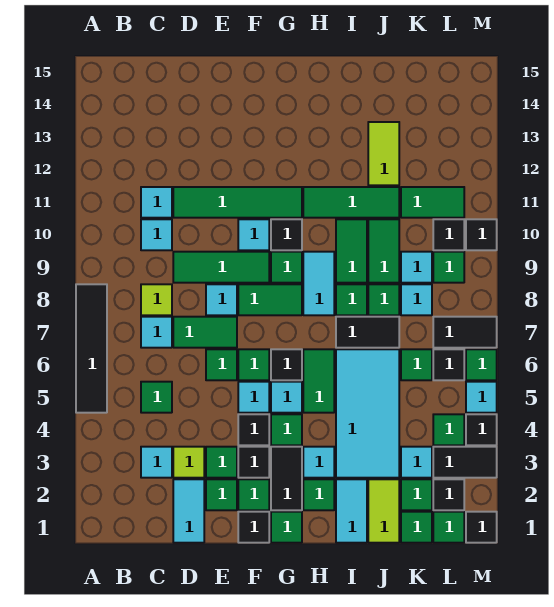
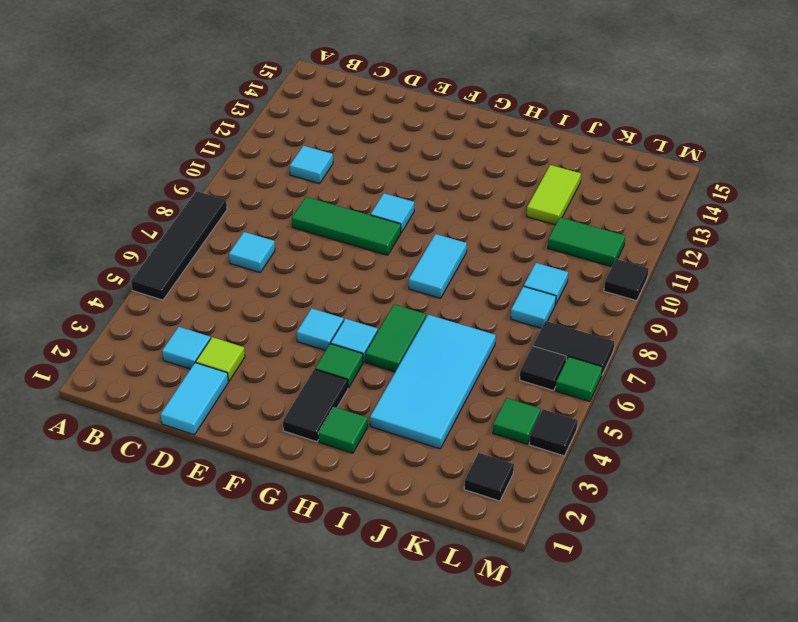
none -> green tile C5 level 1
none -> lime tile C8 level 1
none -> cyan tile C10 level 1
none -> green tile D7:E7 level 1

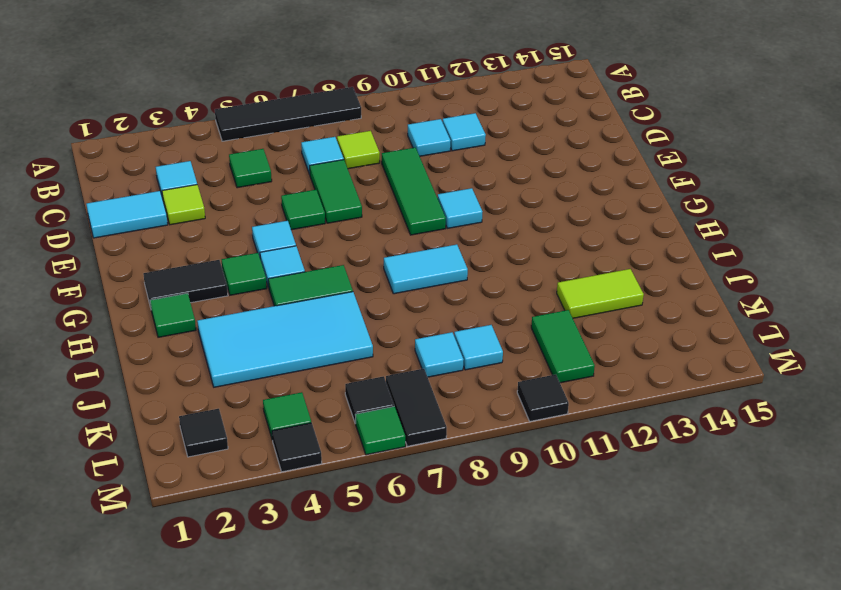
none -> green tile D11:G11 level 1
none -> green tile E2 level 1
none -> green tile E3 level 1
none -> cyan tile E8 level 1

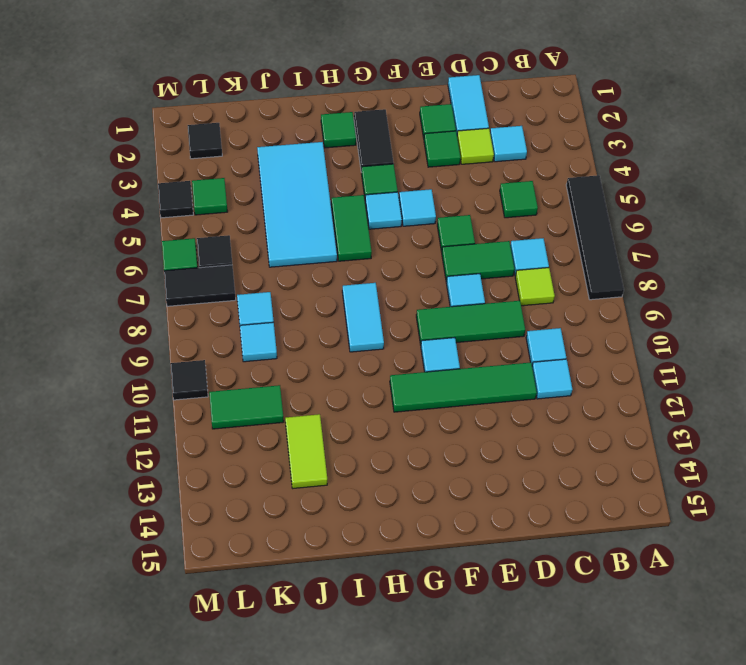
none -> black tile F1 level 1
none -> green tile F2 level 1
none -> black tile F3 level 1
none -> black tile F4 level 1

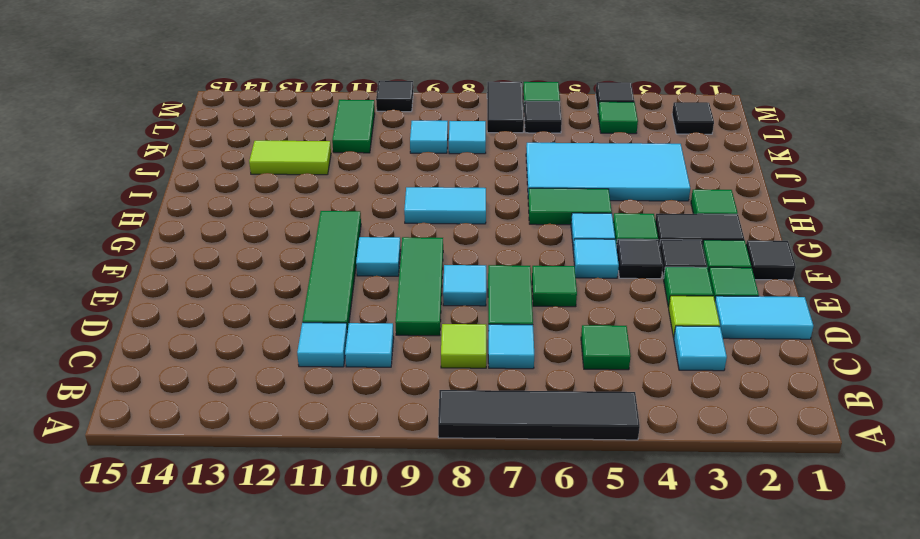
none -> green tile F6 level 1
none -> green tile F8:G8 level 1
none -> green tile G1 level 1
none -> black tile G6 level 1

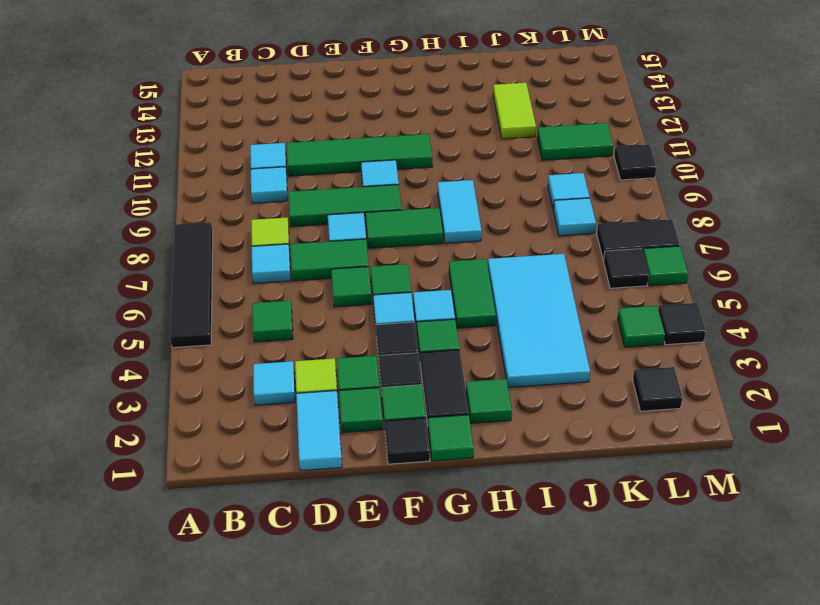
none -> black tile G6 level 1
none -> green tile G9 level 1
none -> black tile G10 level 1
none -> cyan tile H3 level 1

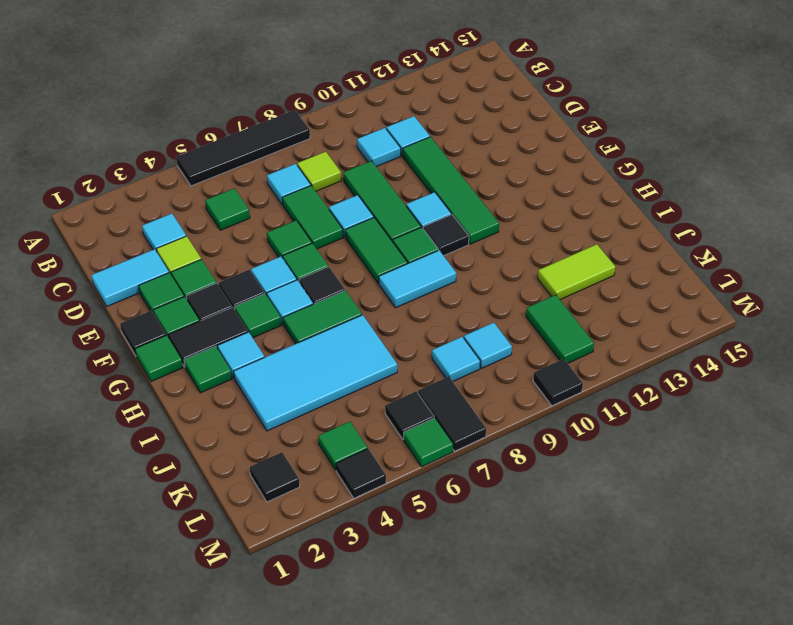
none -> green tile H11:J11 level 1
none -> cyan tile I1:I2 level 1
none -> black tile I7:J7 level 1
none -> green tile I8 level 1

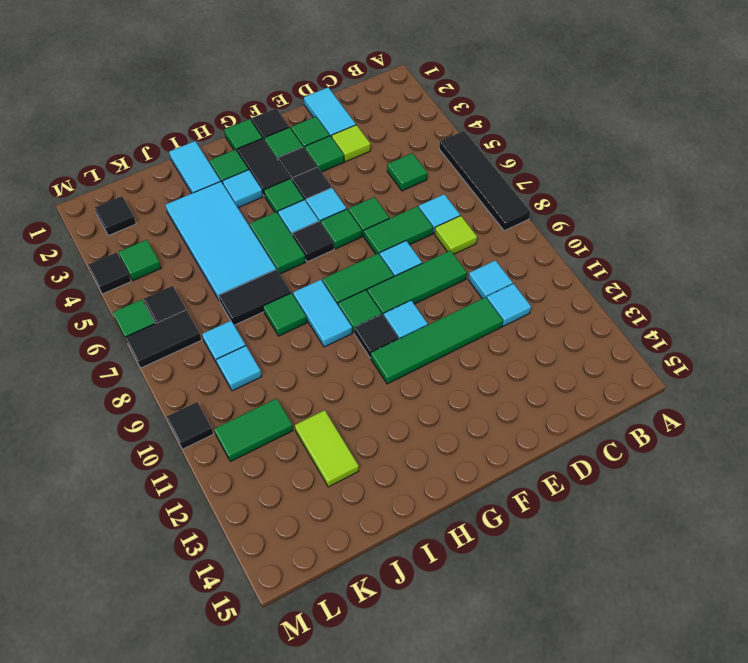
none -> cyan tile C3 level 1
none -> green tile H11:J11 level 1
none -> green tile I9:I10 level 1
none -> lime tile J1:J2 level 1

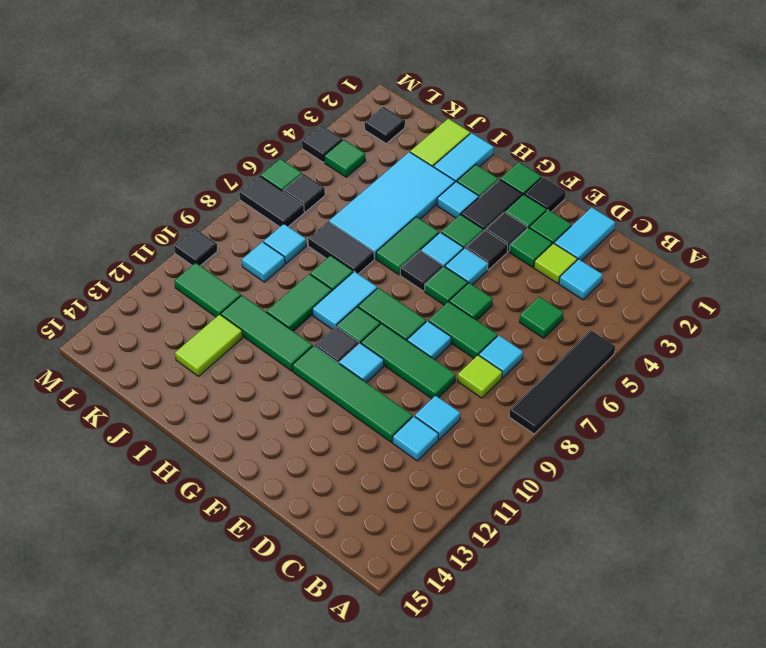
none -> green tile J8 level 1
none -> green tile J9:J10 level 1
none -> green tile K1 level 1
none -> green tile K2 level 1

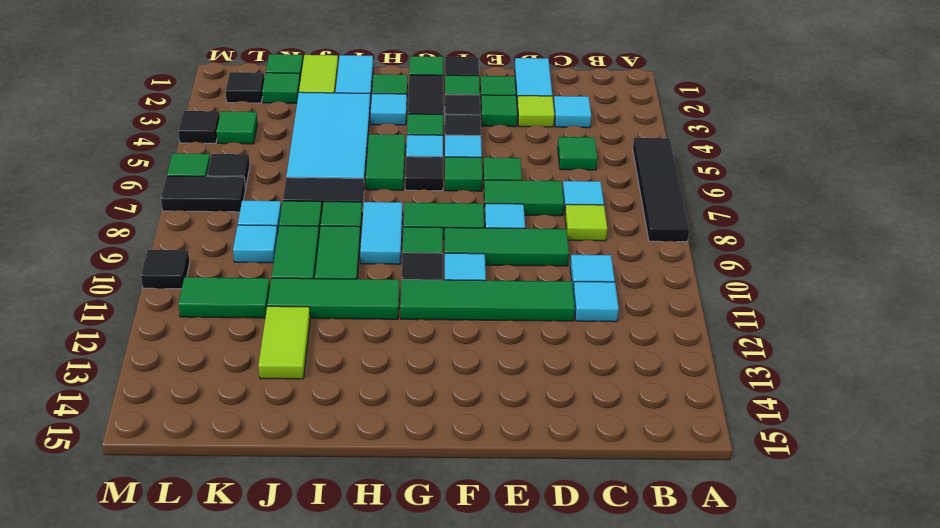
none -> cyan tile K3 level 1
none -> green tile K6 level 1
none -> green tile L1 level 1
none -> black tile L3:M3 level 1

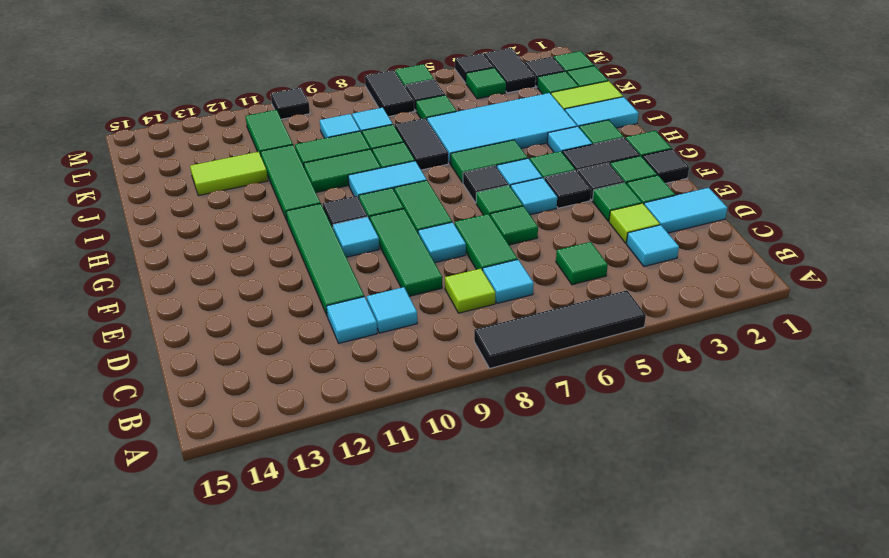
none -> cyan tile K3 level 1
none -> green tile L9 level 1
none -> black tile L10 level 1
none -> black tile M1 level 1

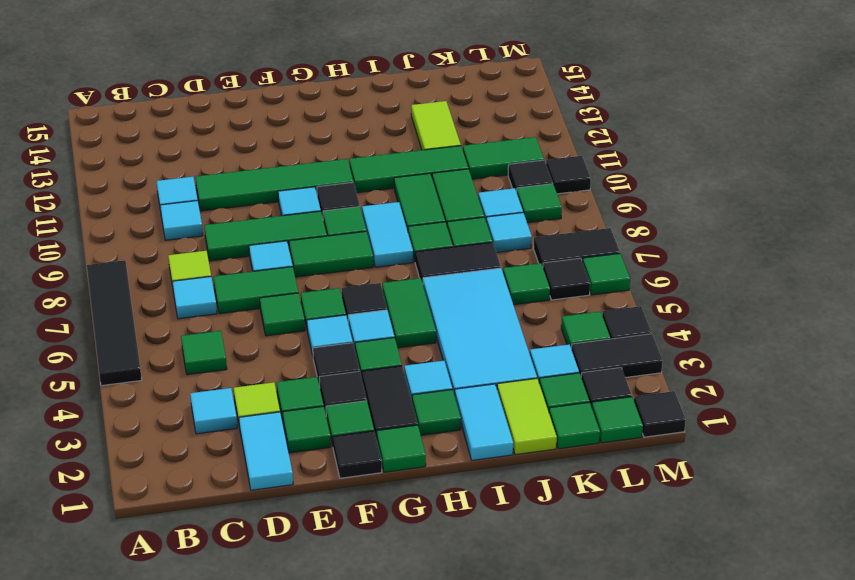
none -> cyan tile M5 level 1

